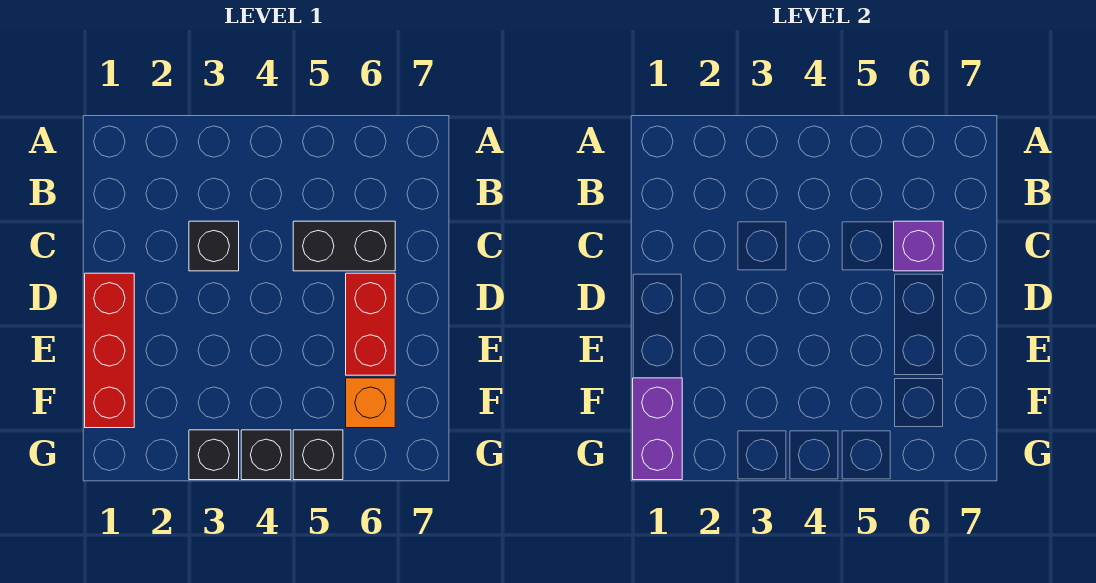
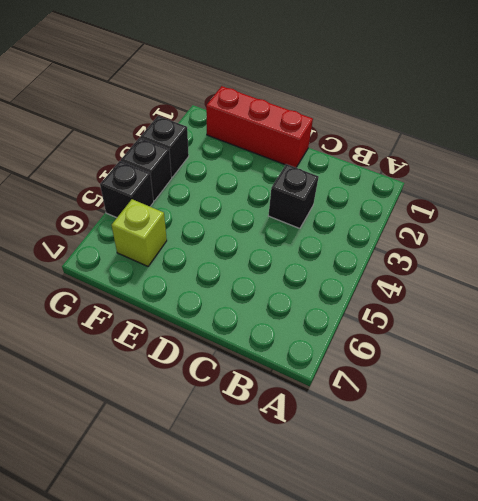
lime brick F6 level 1 -> orange brick F6 level 1
none -> black brick C5:C6 level 1
none -> red brick D6:E6 level 1

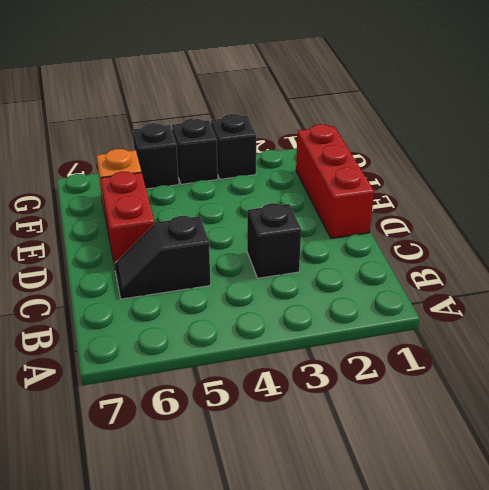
black slope C5:C6 level 1 top 5 -> black brick C5:C6 level 1
none -> purple brick C6 level 2
none -> purple brick F1:G1 level 2

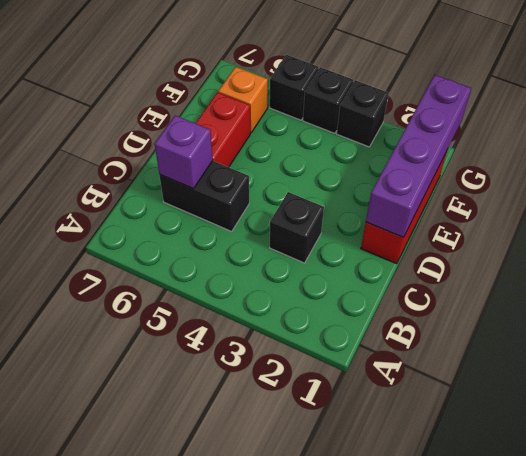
purple brick D1:G1 level 2 -> purple brick F1:G1 level 2

